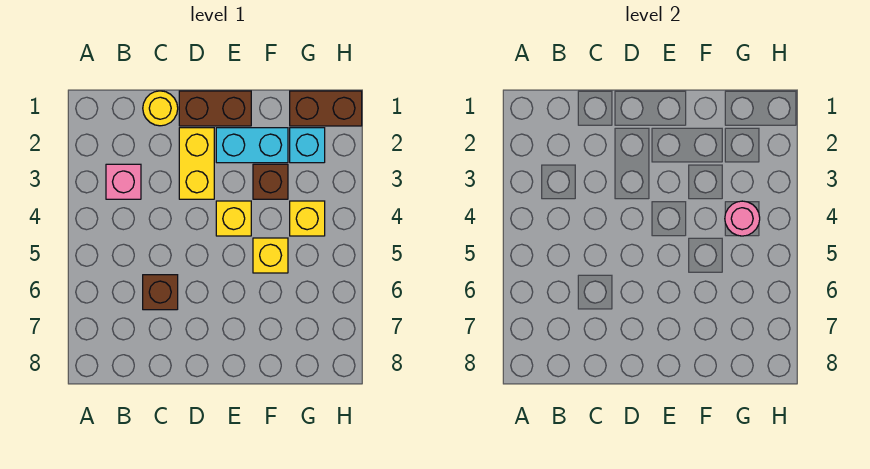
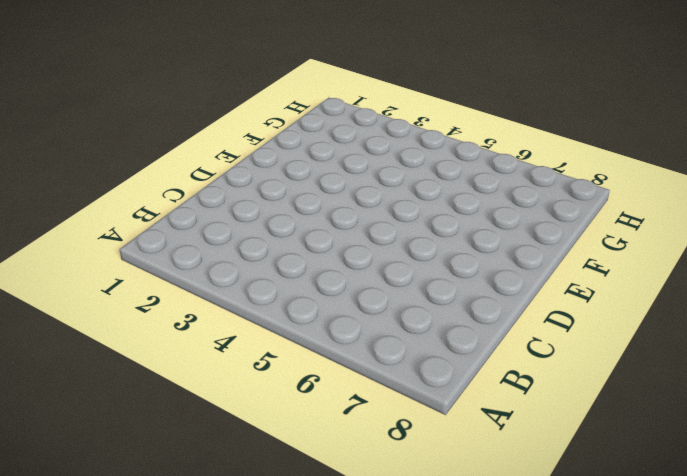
none -> pink brick B3 level 1
none -> yellow round brick C1 level 1
none -> brown brick C6 level 1

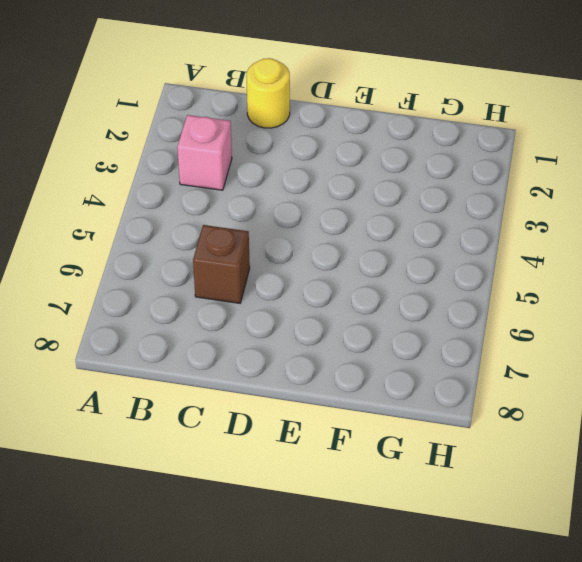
none -> brown brick D1:E1 level 1
none -> yellow brick D2:D3 level 1
none -> cyan brick E2:F2 level 1

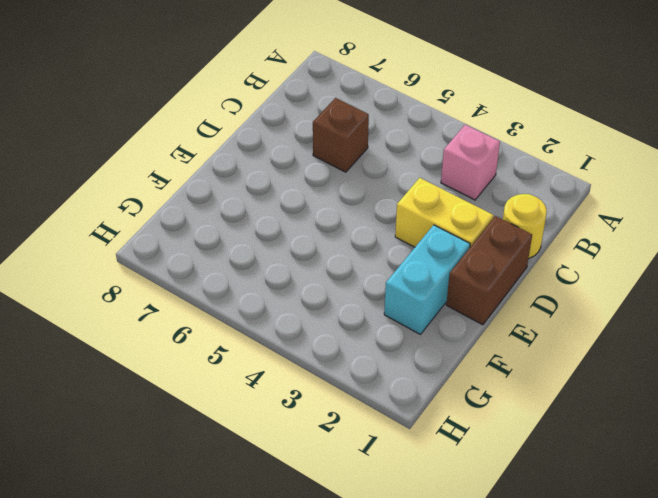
none -> yellow brick E4 level 1
none -> brown brick F3 level 1
none -> yellow brick F5 level 1

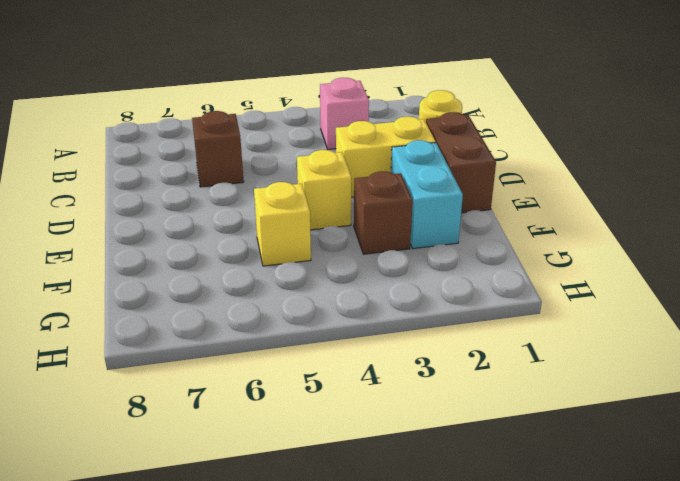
none -> brown brick G1:H1 level 1
none -> cyan brick G2 level 1
none -> yellow brick G4 level 1

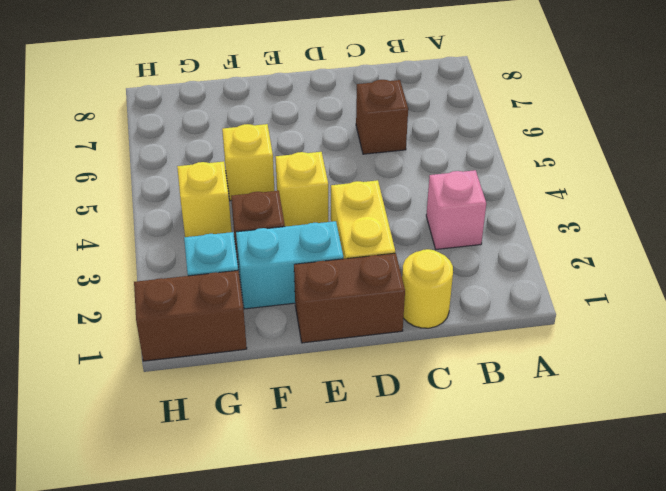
none -> pink round brick G4 level 2

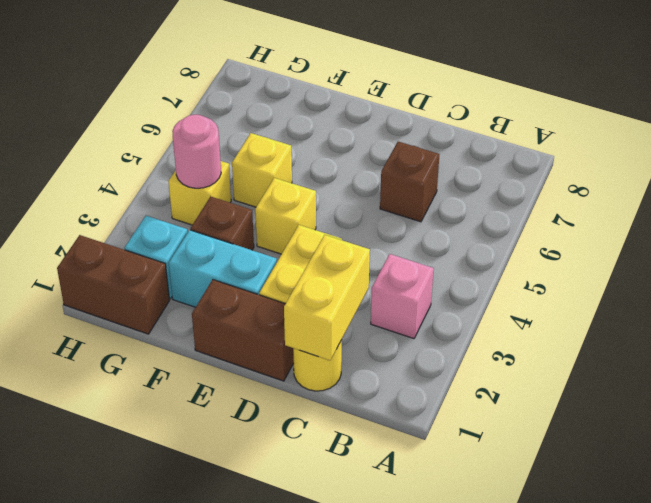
yellow brick C1:C2 level 2 -> none

